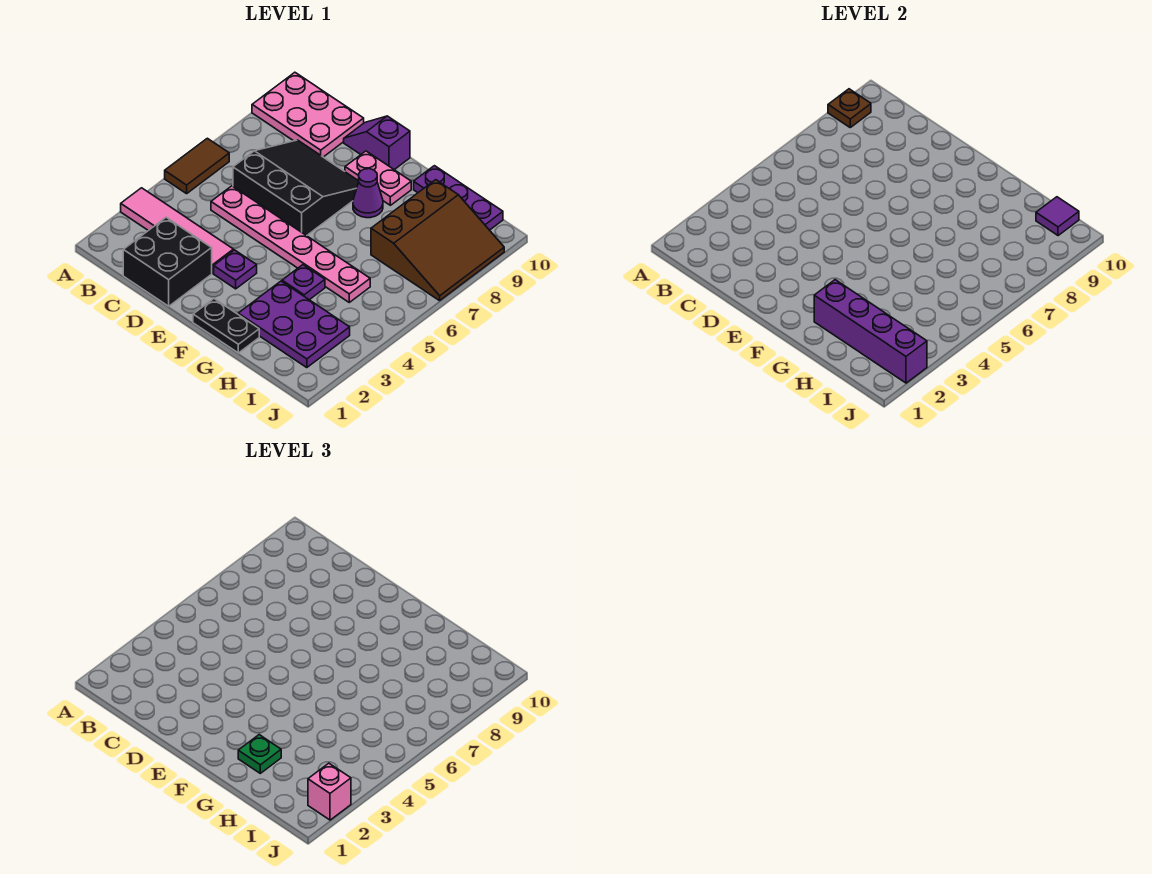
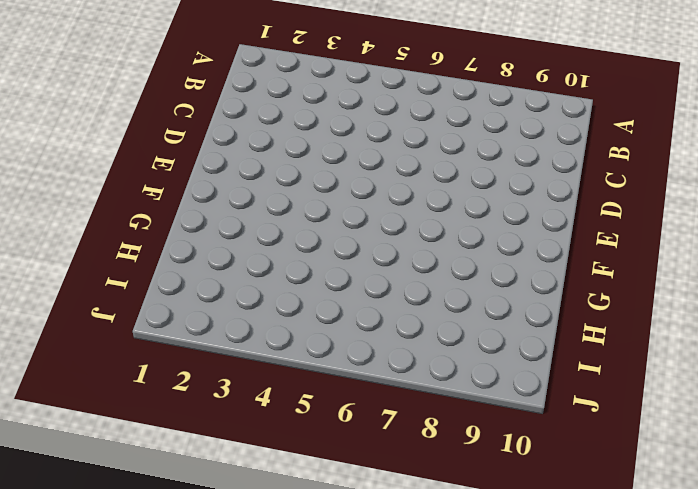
none -> pink tile A3:D3 level 1
none -> brown tile A5:A6 level 1
none -> pink plate A9:C10 level 1

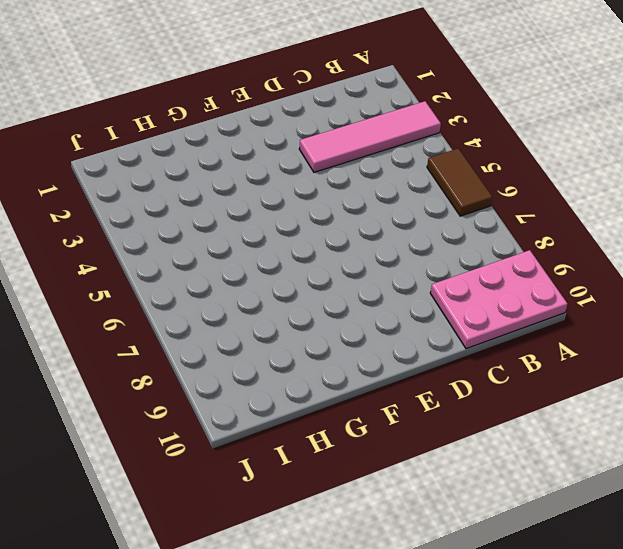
none -> black brick C1:D2 level 1
none -> pink plate C5:H5 level 1
none -> black slope C6:E8 level 1 top 6

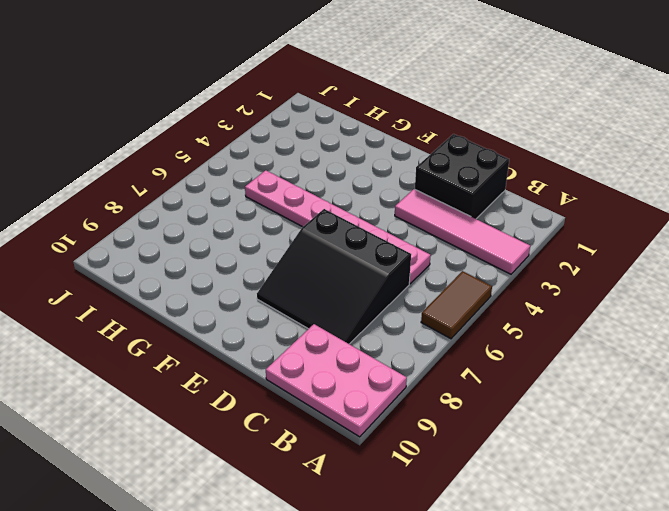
none -> purple slope D10:E10 level 1 top E
none -> purple plate E3 level 1
none -> pink plate E9:F9 level 1

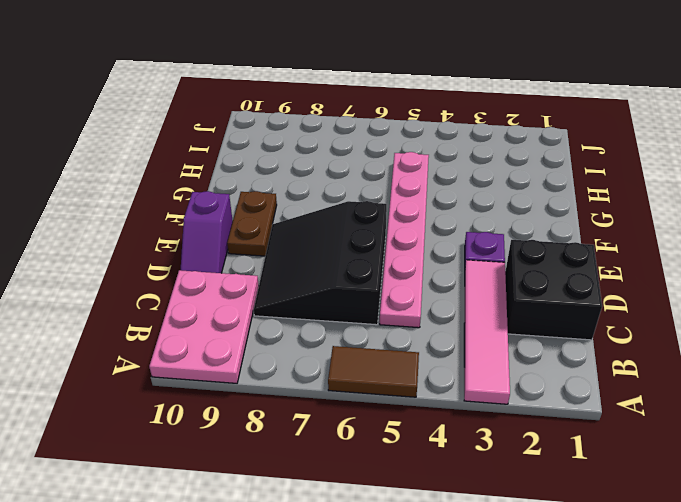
brown plate E9:F9 level 1 -> pink plate E9:F9 level 1
none -> black plate F1:G1 level 1
none -> purple cone F8 level 1
none -> purple plate G2:I3 level 1

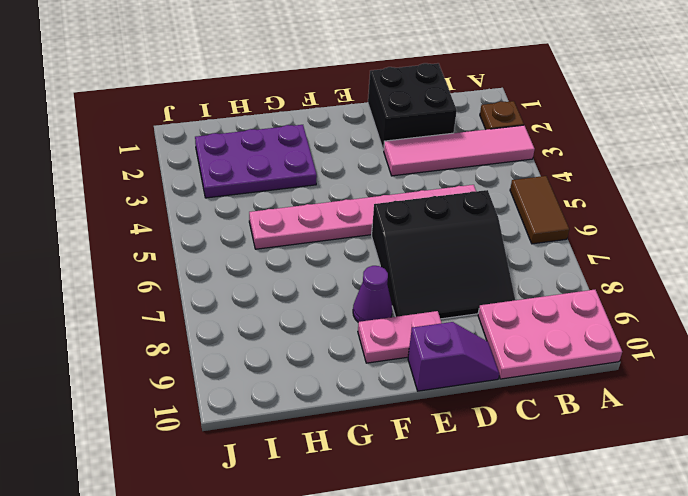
brown plate A2 level 1 -> brown plate A9 level 2
none -> purple plate E3 level 1
none -> black plate F1:G1 level 1
none -> purple plate G4 level 1

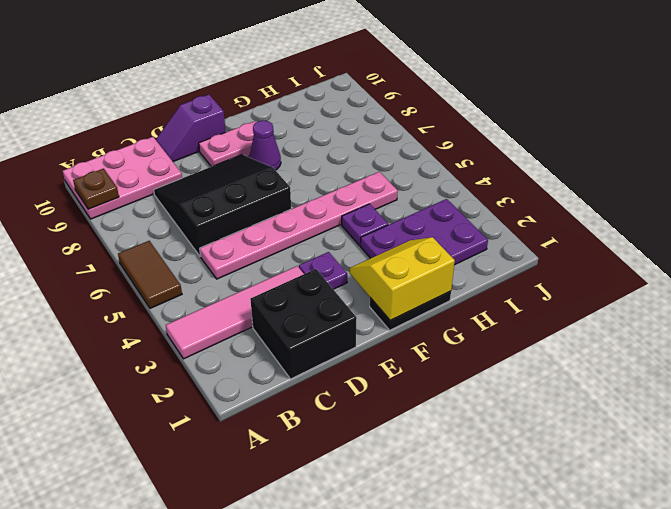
yellow slope F1:G2 level 2 top 1 -> purple brick G2:J2 level 2
none -> purple plate G10:I10 level 1
none -> brown slope H7:J9 level 1 top H
none -> purple tile I10 level 2

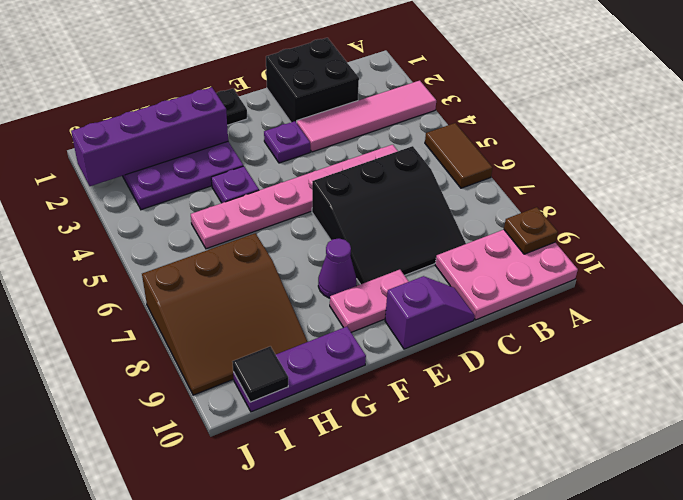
brown slope H7:J9 level 1 top 7 -> brown slope H7:J9 level 1 top H
black tile I10 level 2 -> purple tile I10 level 2
none -> green plate G2 level 3
none -> pink brick J2 level 3

